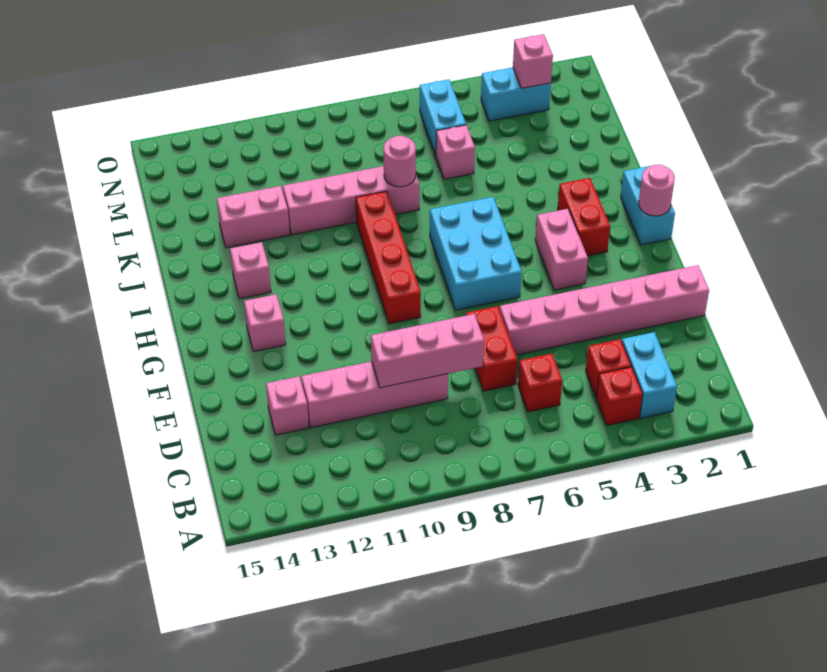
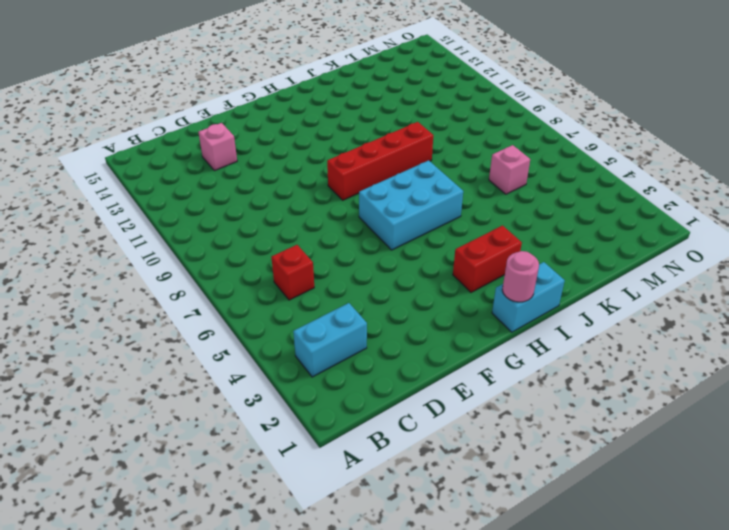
none -> red brick B4 level 1
none -> red brick C4 level 1
none -> red brick D7:E7 level 1

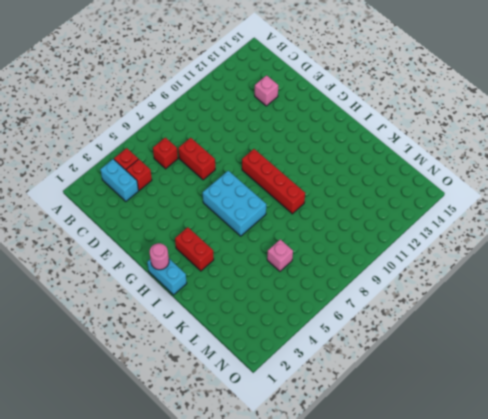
none -> pink brick D9:D12 level 1
none -> pink brick E1:E6 level 1
none -> pink brick G4:H4 level 1

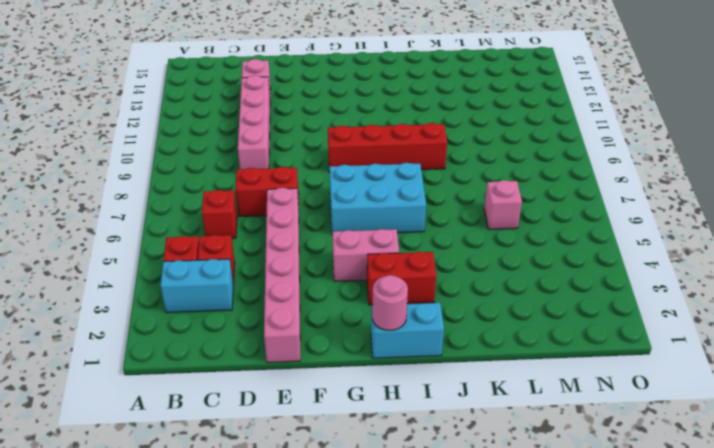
none -> pink brick G13 level 1
none -> pink brick I13 level 1
none -> pink brick K8:K11 level 1

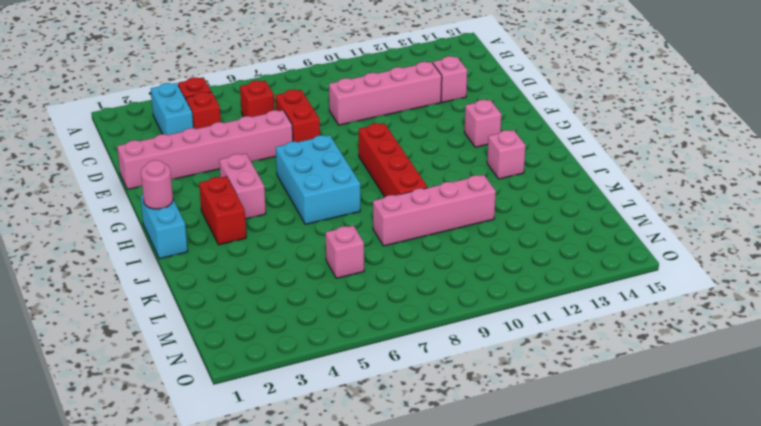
none -> pink brick K12:K13 level 1
none -> cyan brick M6:N6 level 1
none -> cyan brick N3:N4 level 1

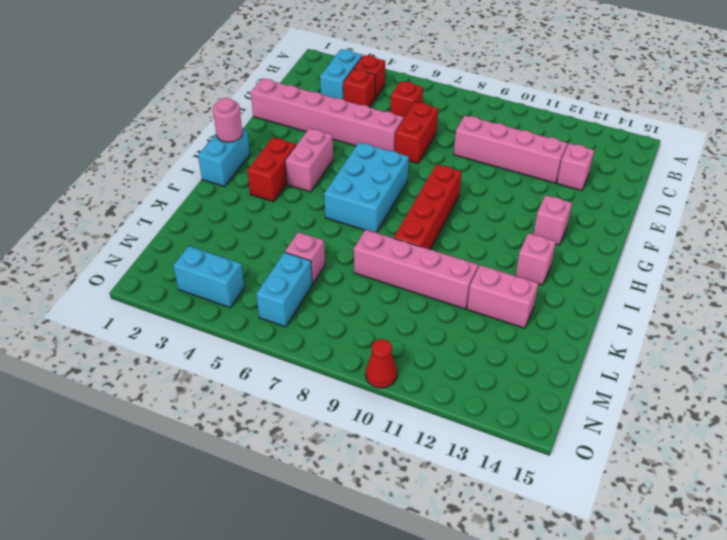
red cone O10 level 1 -> none
none -> pink brick D8:D10 level 2
none -> pink round brick K8 level 2
none -> pink brick N3 level 2

